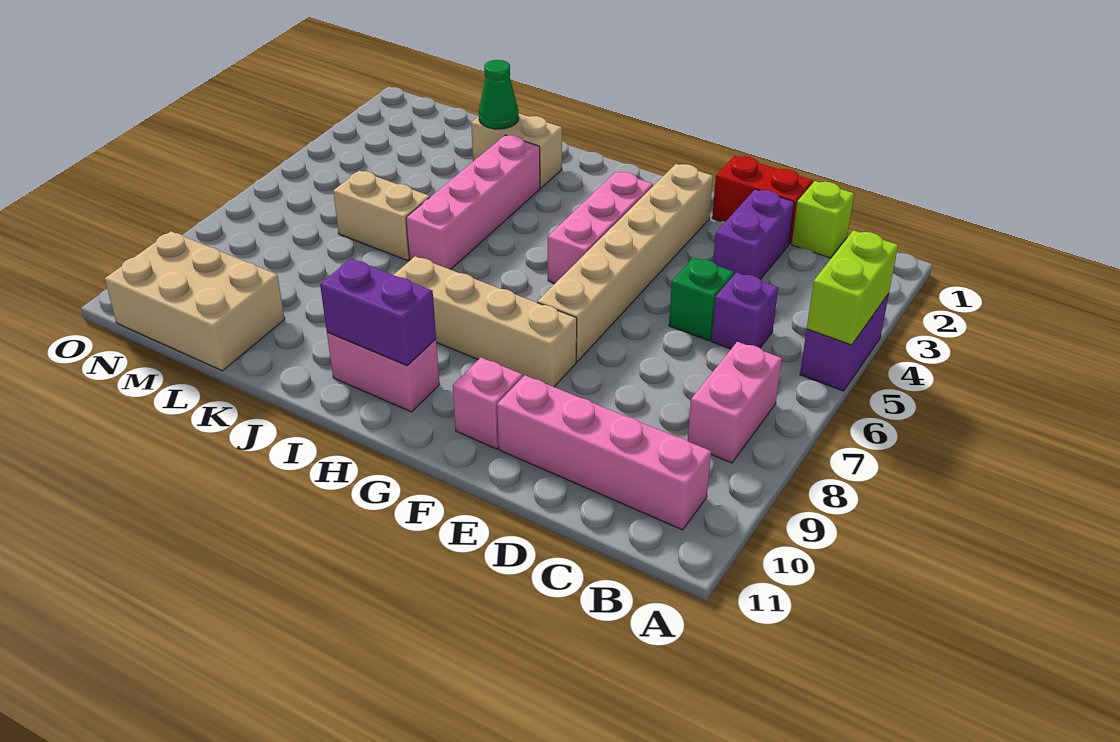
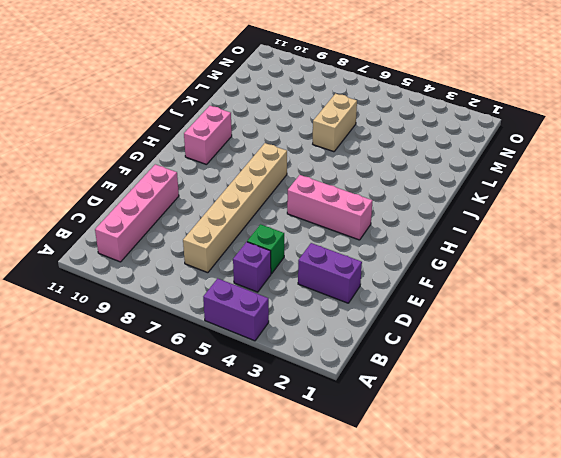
tan brick C7:H7 level 1 -> tan brick F2:F7 level 1
none -> pink brick B7:B8 level 1
none -> lime brick C1 level 1
none -> red brick D1:E1 level 1

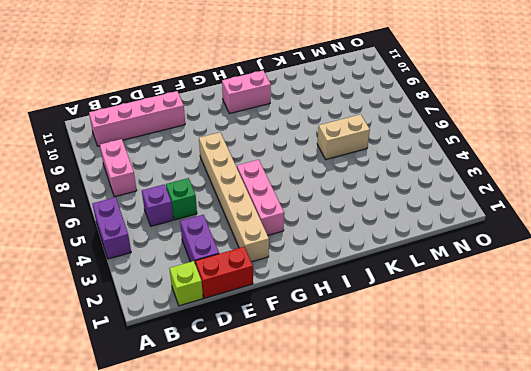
none -> tan brick F8:I8 level 1
none -> pink brick F10 level 1
none -> tan brick J2:K2 level 1

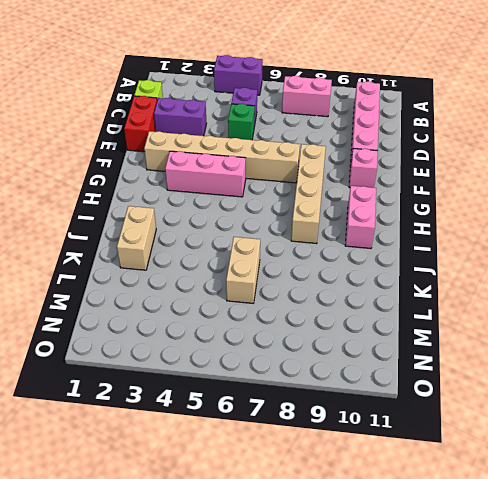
none -> pink brick J3:J6 level 1
none -> tan brick L10:N11 level 1
none -> lime brick A4:A5 level 2

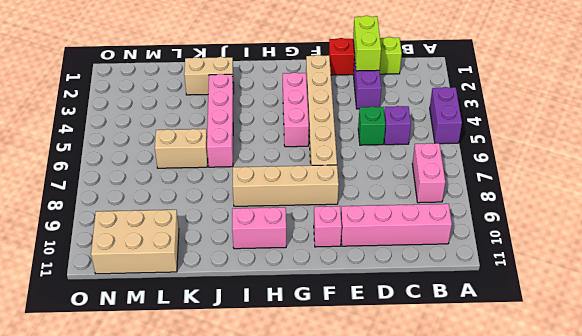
lime brick D1:D2 level 2 -> lime brick A4:A5 level 2
none -> purple brick H10:I10 level 2
none -> green cone K2 level 2

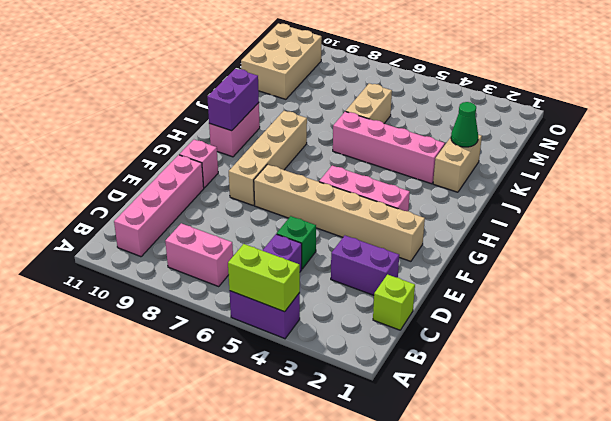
none -> red brick D1:E1 level 1

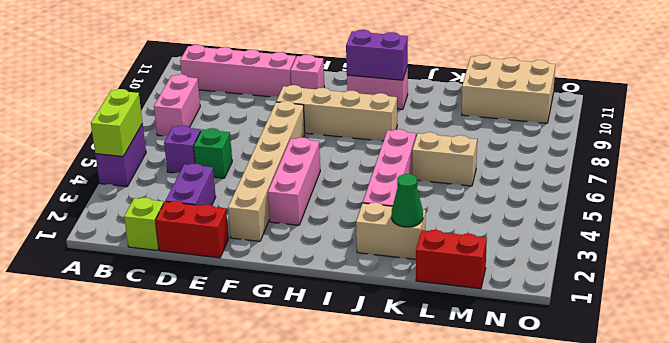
red brick L1:M1 level 1 -> none

